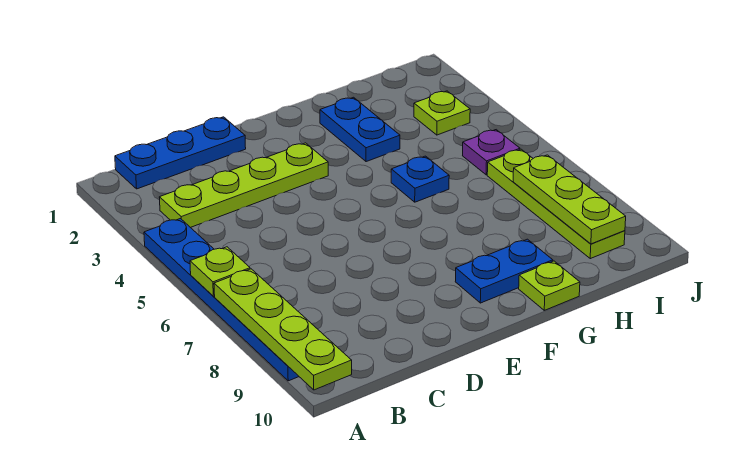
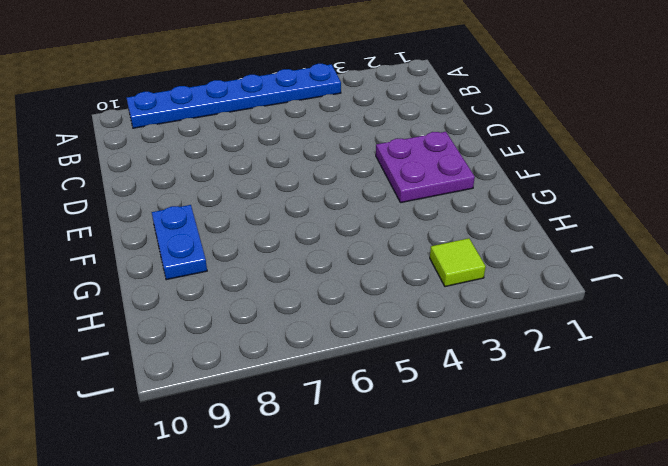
purple plate E2:F3 level 1 -> lime plate B3:E3 level 1
lime tile I3 level 1 -> lime plate I3 level 1
none -> blue plate B1:D1 level 1
none -> blue plate G2:G3 level 1
none -> blue plate G5 level 1

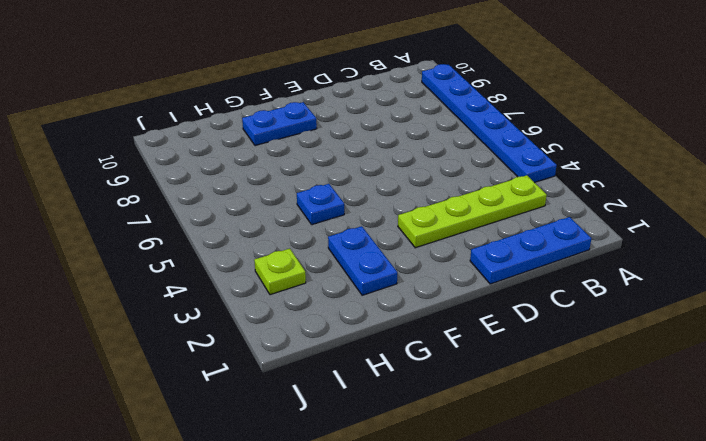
none -> lime plate G10 level 1
none -> purple plate I5 level 1
none -> lime plate I6:I9 level 1

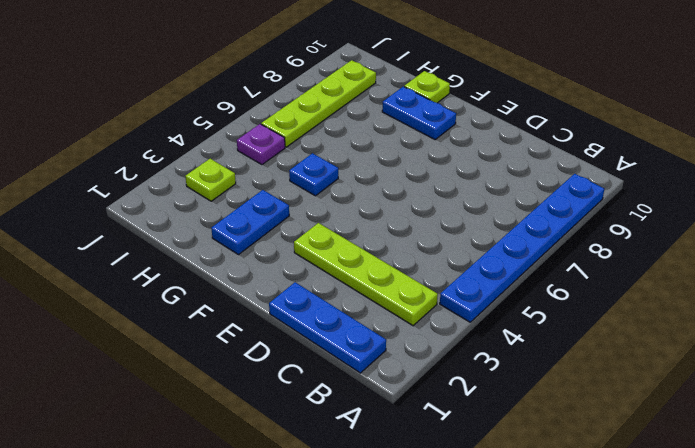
none -> lime plate A6 level 2
none -> lime plate A7:A10 level 2
none -> lime plate I7:I9 level 2

